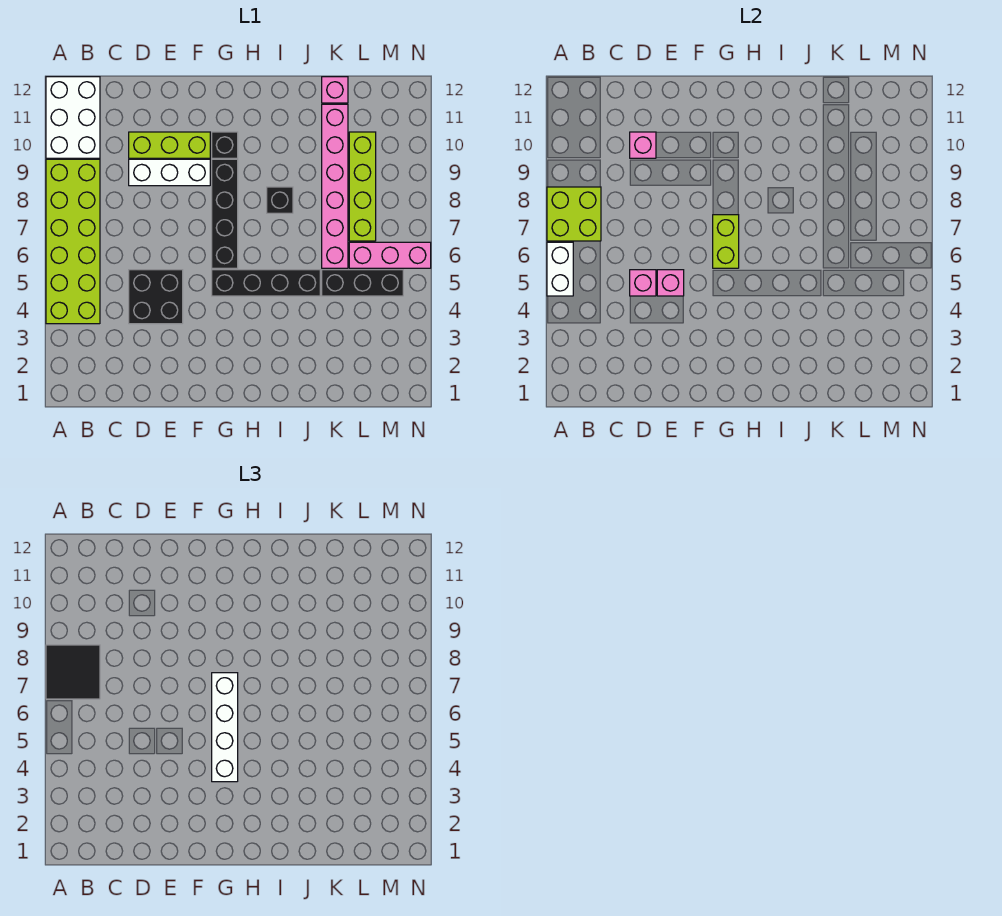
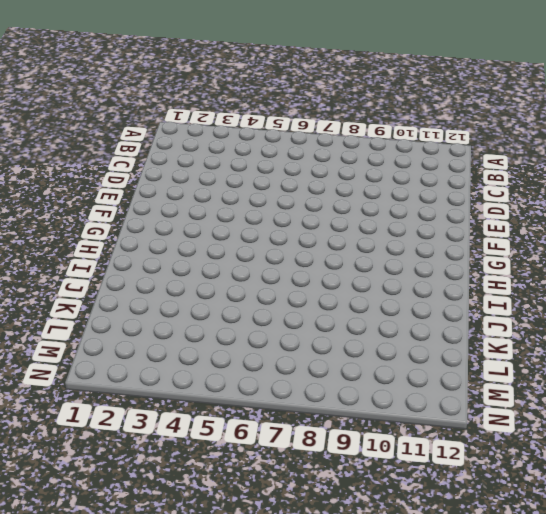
none -> lime brick A4:B9 level 1
none -> white brick A10:B12 level 1
none -> black brick D4:E5 level 1

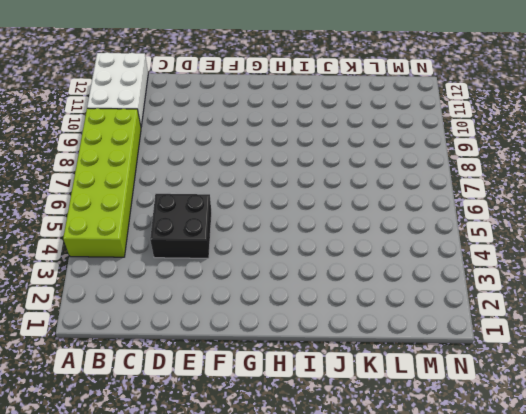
none -> white brick D9:F9 level 1
none -> lime brick D10:F10 level 1
none -> black brick G5:J5 level 1

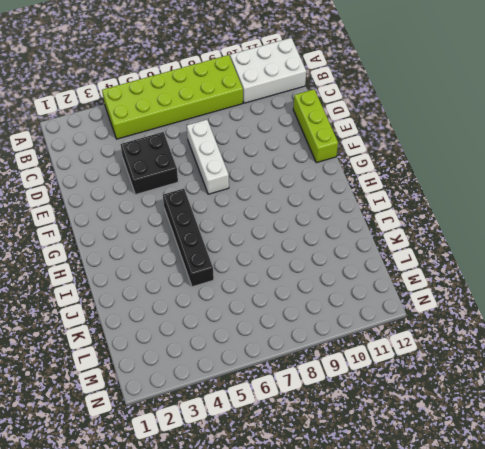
white brick D7:F7 level 1 -> white brick D9:F9 level 1
lime brick D12:F12 level 1 -> lime brick D10:F10 level 1
none -> black brick G6:G9 level 1
none -> black brick G10 level 1
none -> black brick I8 level 1

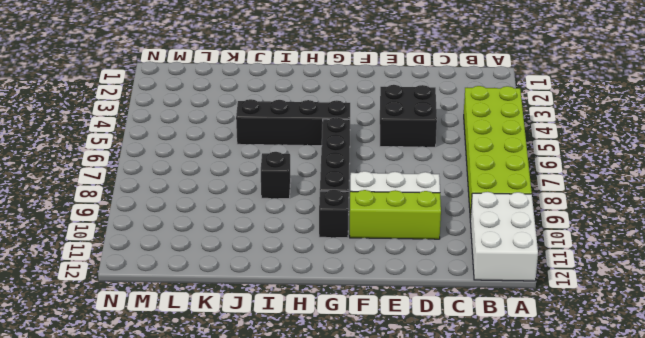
none -> black brick K5:M5 level 1
none -> pink brick K6:K11 level 1
none -> pink brick K12 level 1

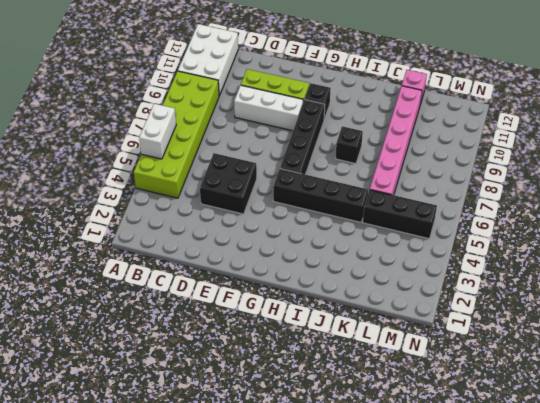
none -> pink brick L6:N6 level 1
none -> lime brick L7:L10 level 1
none -> lime brick A7:B8 level 2

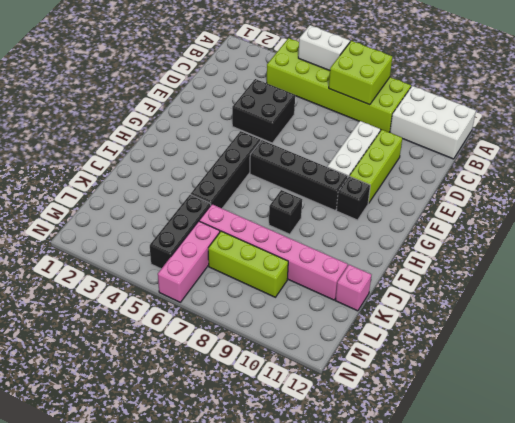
lime brick L7:L9 level 1 -> lime brick L7:L10 level 1
none -> pink brick D5 level 2
none -> pink brick D10 level 2
none -> pink brick E5 level 2

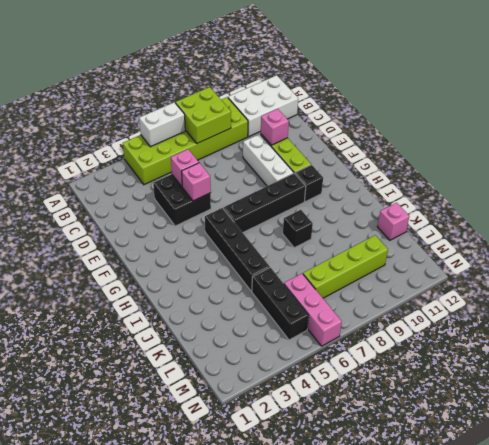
none -> pink brick K6:K11 level 1
none -> lime brick G6:G7 level 2
none -> black tile A7:B8 level 3

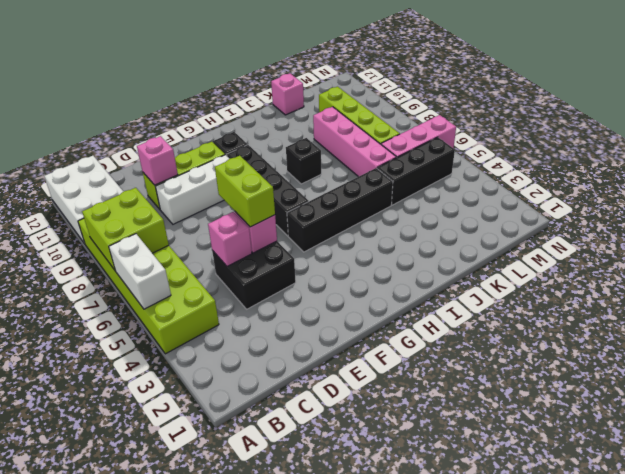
lime brick E5:E6 level 3 -> lime brick G6:G7 level 2
pink brick K6:K9 level 1 -> pink brick K6:K11 level 1
none -> black tile A7:B8 level 3
none -> white brick G4:G7 level 3

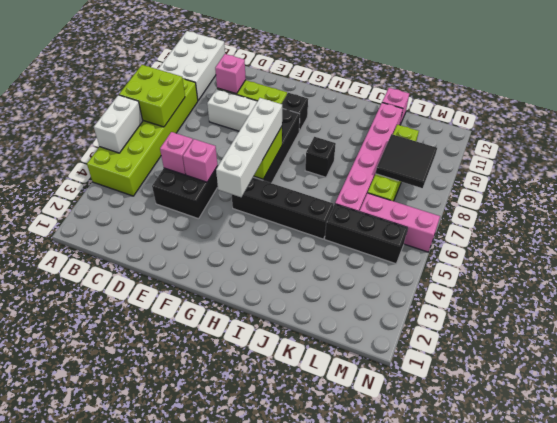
black tile L8:M9 level 2 -> black tile A7:B8 level 3

